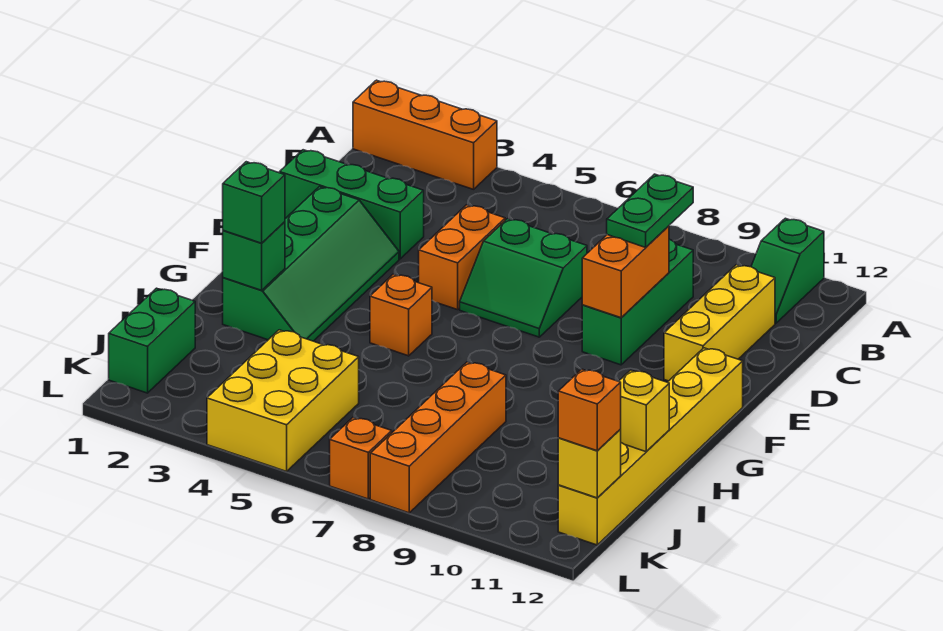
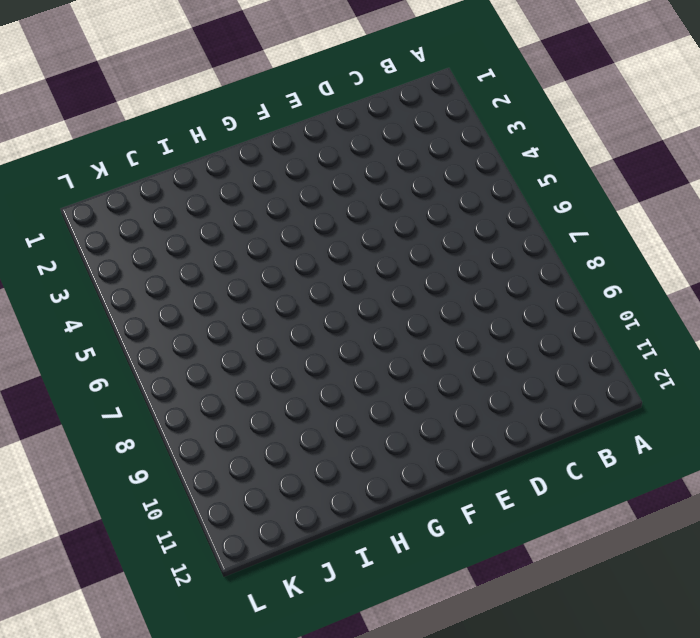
none -> orange brick A1:A3 level 1
none -> green slope A11:B11 level 1 top A
none -> green brick C9:E9 level 1

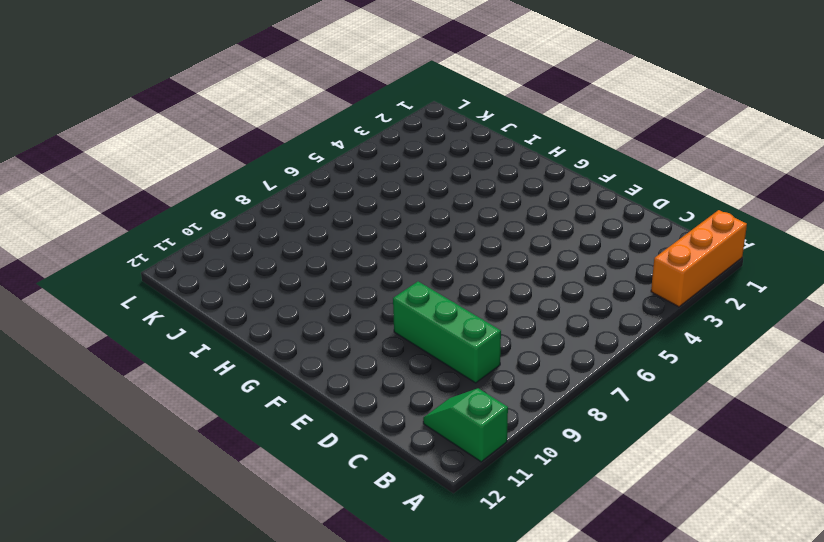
none -> yellow brick C11:E11 level 1
none -> green brick D1:D3 level 1
none -> orange brick D5:E5 level 1

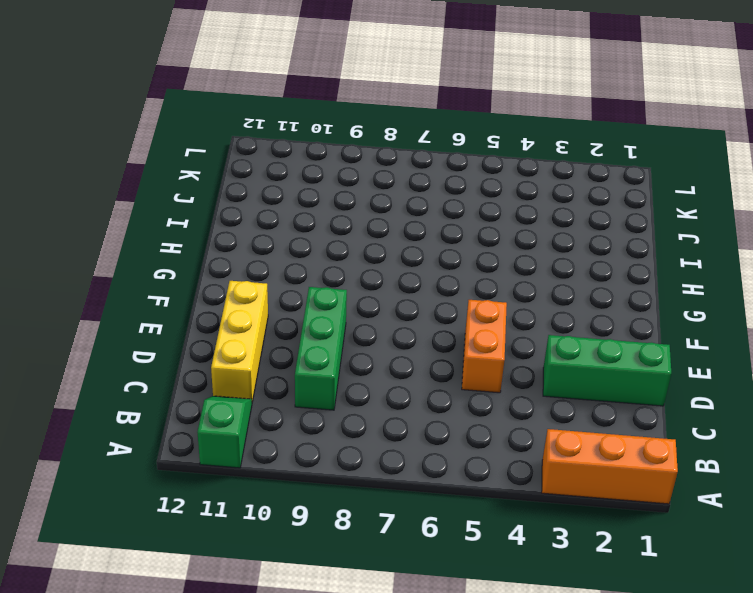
none -> green slope D6:E7 level 1 top D
none -> green slope E2:H3 level 1 top 2
none -> yellow brick F12:K12 level 1

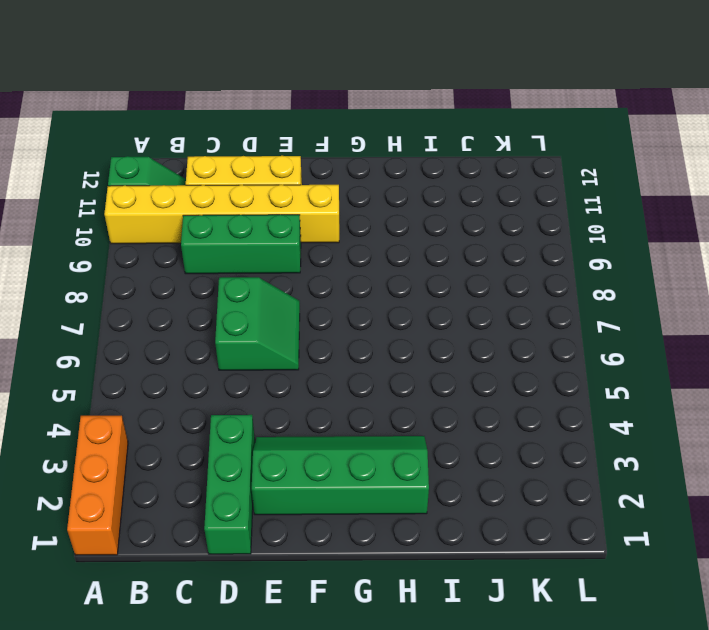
yellow brick A10:F10 level 1 -> yellow brick F12:K12 level 1
none -> orange brick D5:E5 level 1
none -> orange brick G5 level 1
none -> orange brick I8:L8 level 1

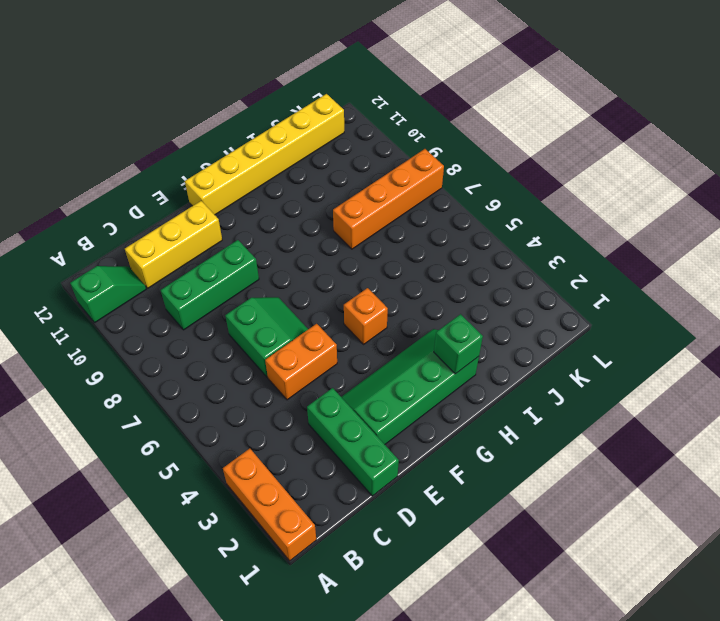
none -> green brick J1:K1 level 1
none -> yellow brick J4:L5 level 1
none -> orange brick L7 level 1

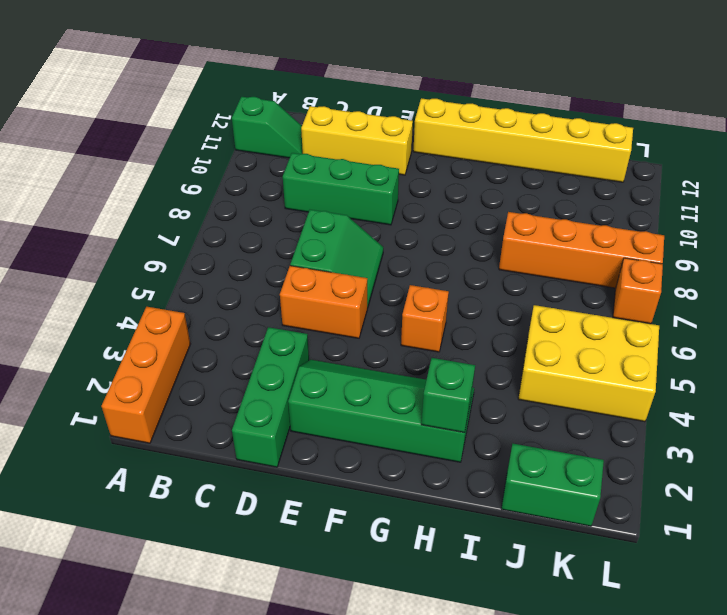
none -> orange brick D9:E9 level 2
none -> yellow brick I12 level 2
none -> yellow brick K12 level 2

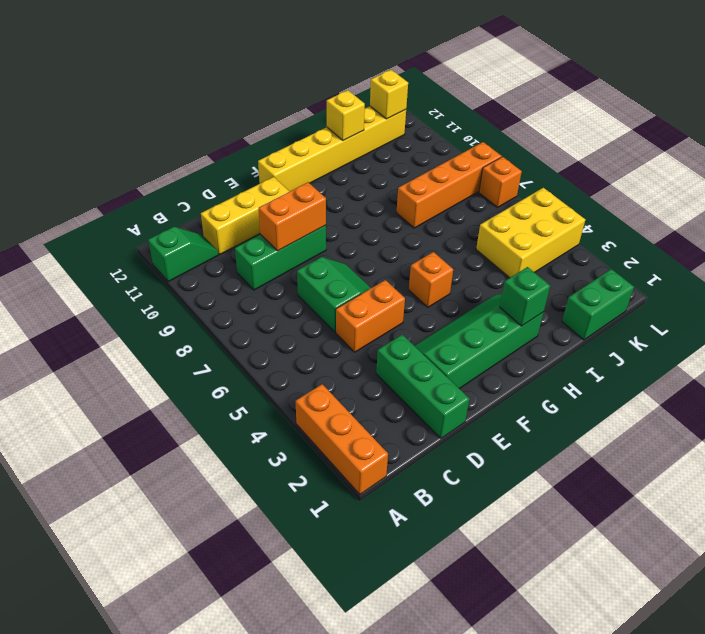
none -> green plate C9:D9 level 3
none -> green brick H2 level 3
none -> orange brick K12 level 3

